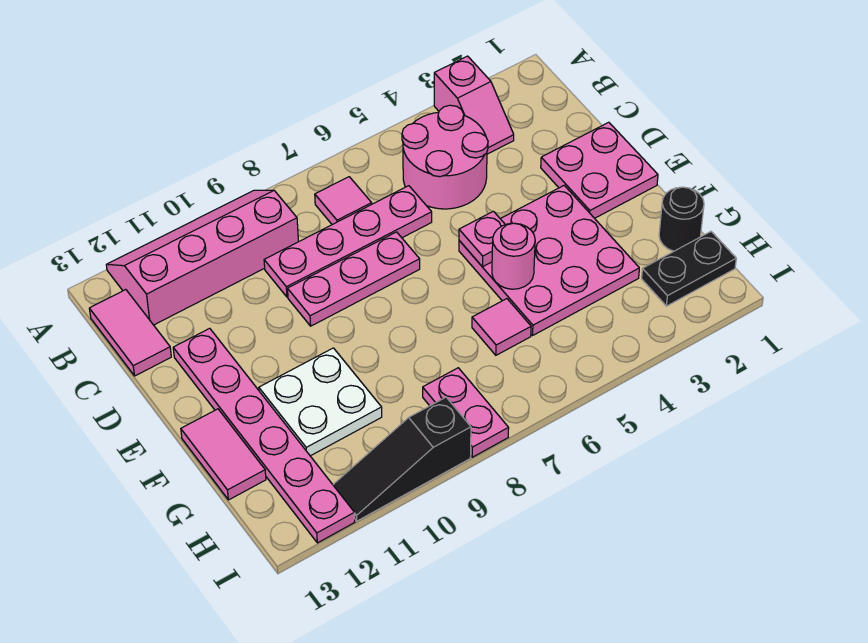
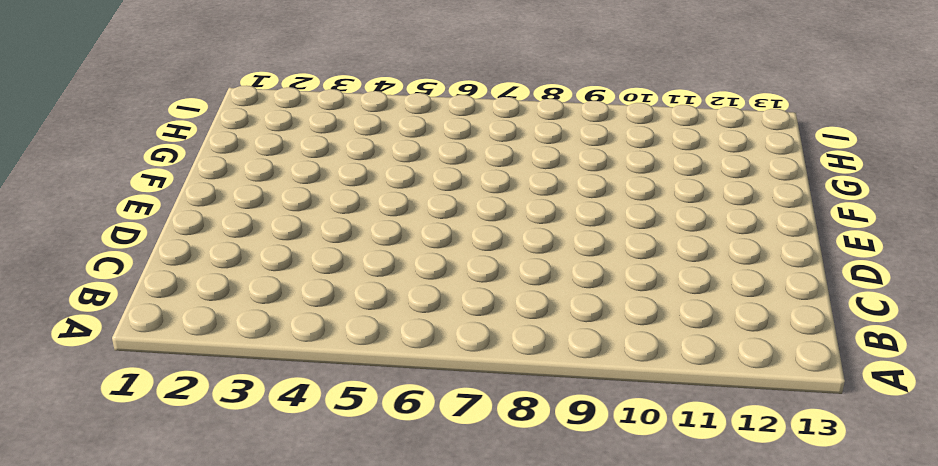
none -> pink slope A3:B3 level 1 top A
none -> pink slope A9:B12 level 1 top B
none -> pink round brick B4:C5 level 1

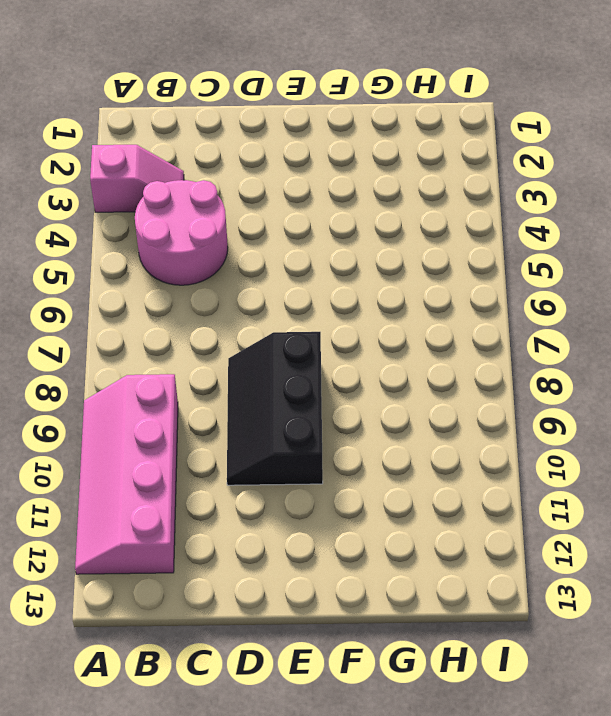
black slope D8:E10 level 1 top E -> pink plate D7:D9 level 1
none -> pink tile B7 level 1
none -> pink tile B13:C13 level 1
none -> pink plate C6:C9 level 1

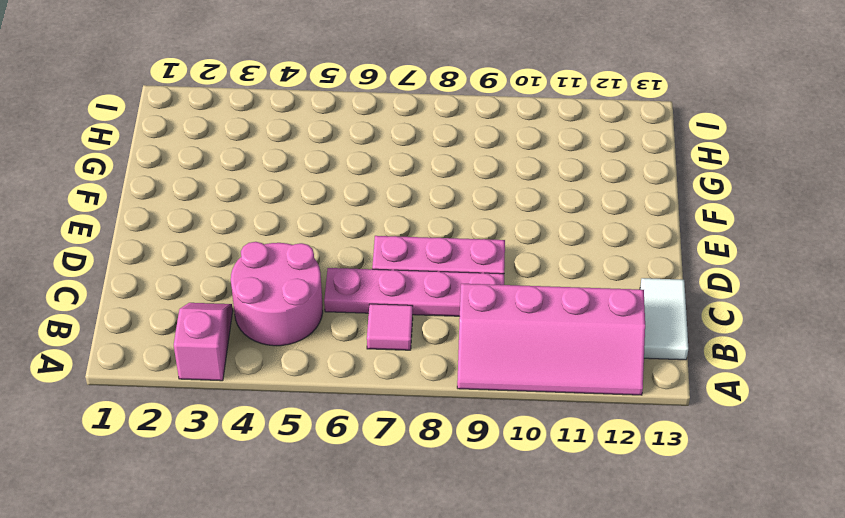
white tile B13:C13 level 1 -> pink tile B13:C13 level 1
none -> pink plate D1:E2 level 1
none -> pink plate D12:I12 level 1
none -> pink plate E3:G5 level 1

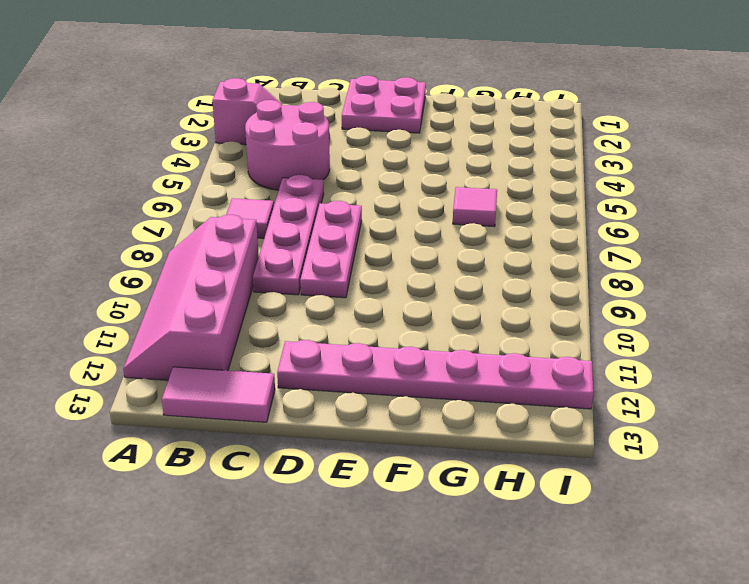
none -> pink plate E3:G5 level 1
none -> white plate F10:G11 level 1
none -> pink tile F13:G13 level 1

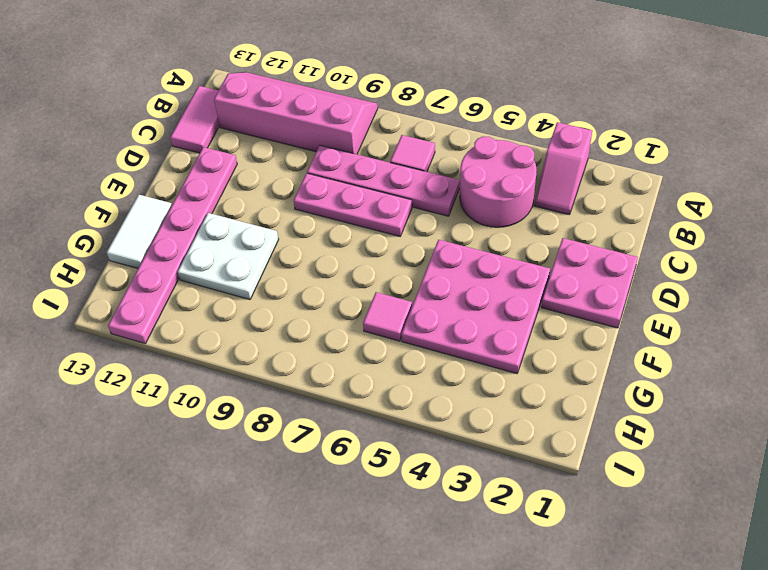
white tile F13:G13 level 1 -> pink tile F13:G13 level 1
none -> black round brick G1 level 1
none -> black plate H1:H2 level 1
none -> pink plate H8:I8 level 1

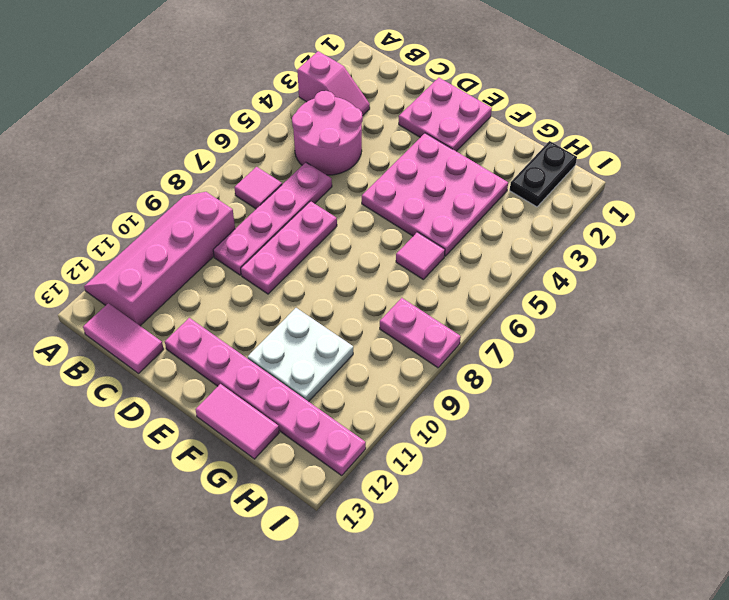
none -> black round brick G1 level 1
none -> black slope I9:I11 level 1 top 9
none -> pink plate E5 level 2

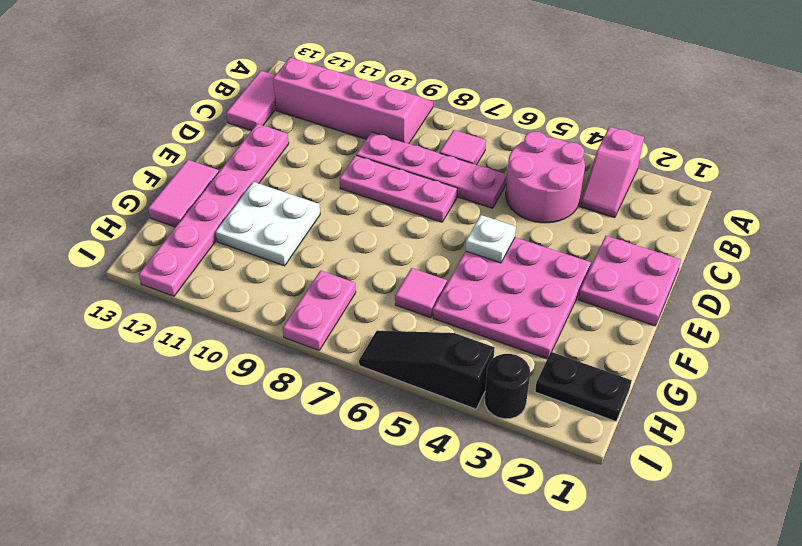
white plate E5 level 2 -> pink plate E5 level 2
black round brick I3 level 1 -> black round brick G1 level 1
black slope I4:I6 level 1 top 4 -> black slope I9:I11 level 1 top 9
none -> pink round brick F5 level 2

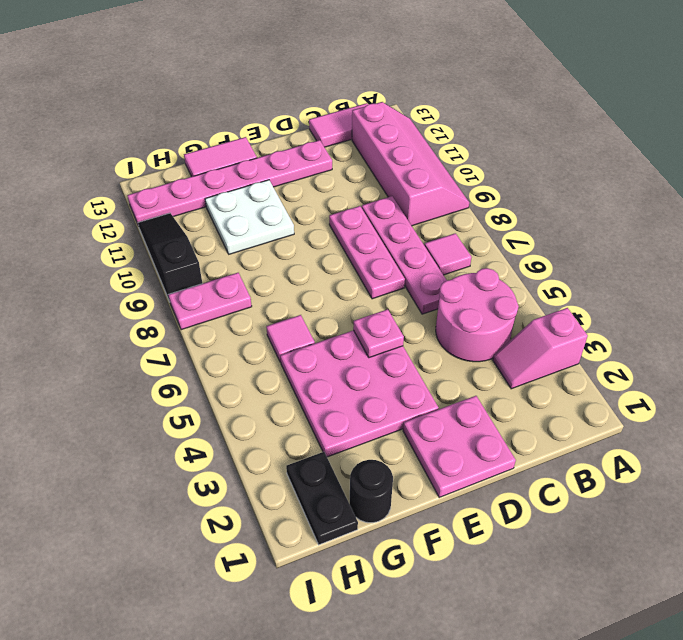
none -> pink round brick F5 level 2

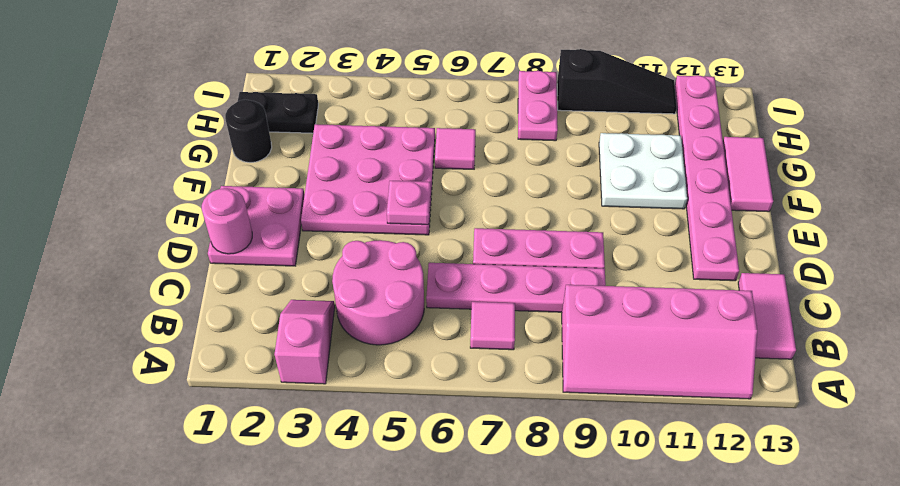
pink round brick D1 level 2 -> pink round brick F5 level 2

